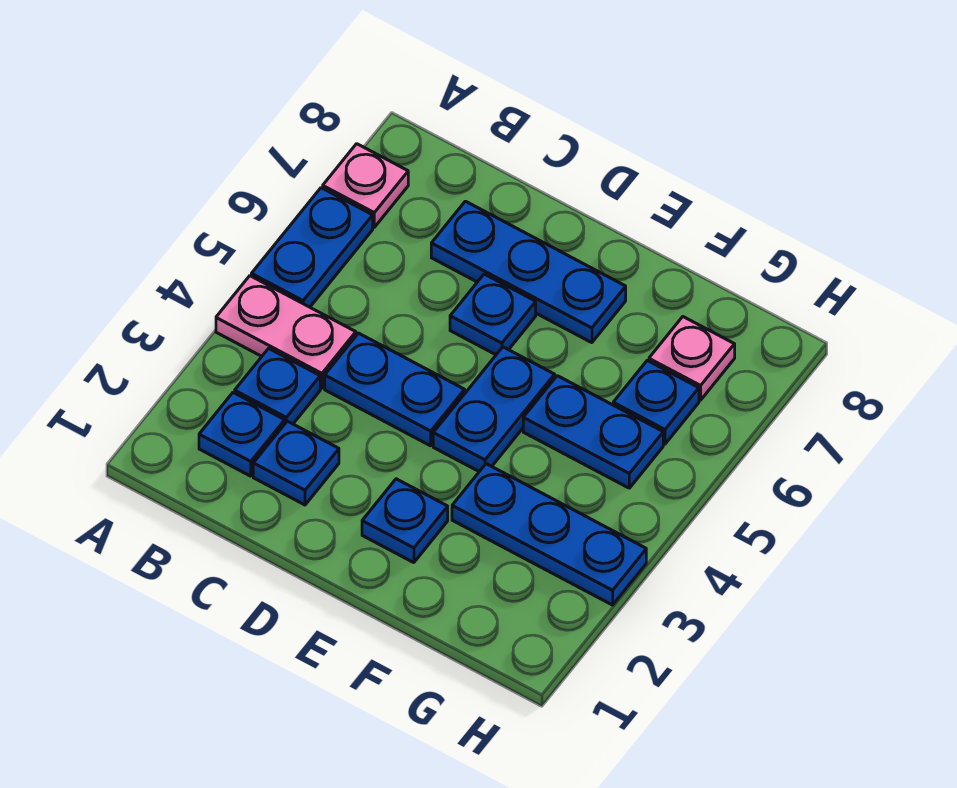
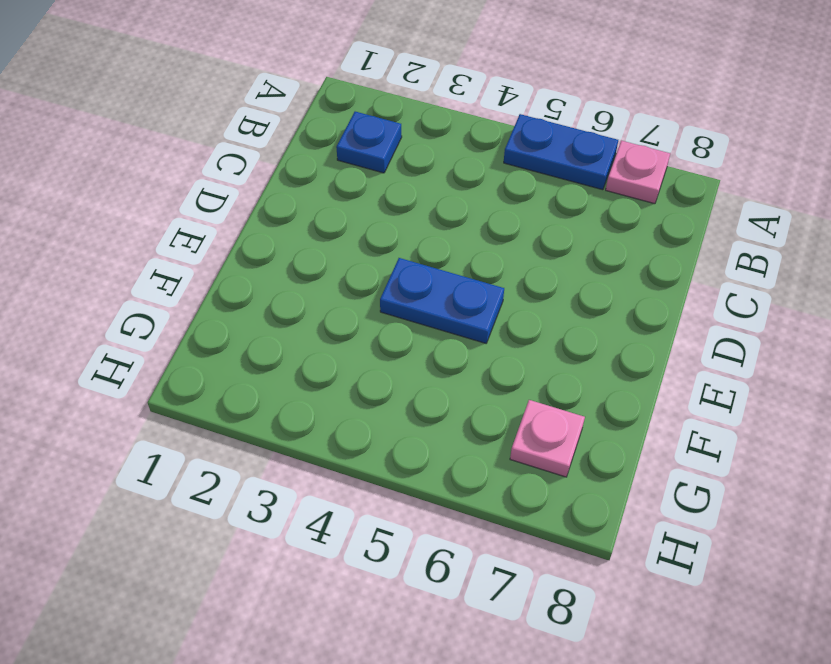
none -> pink plate A4:B4 level 1
none -> blue plate B3 level 1
none -> blue plate C2 level 1

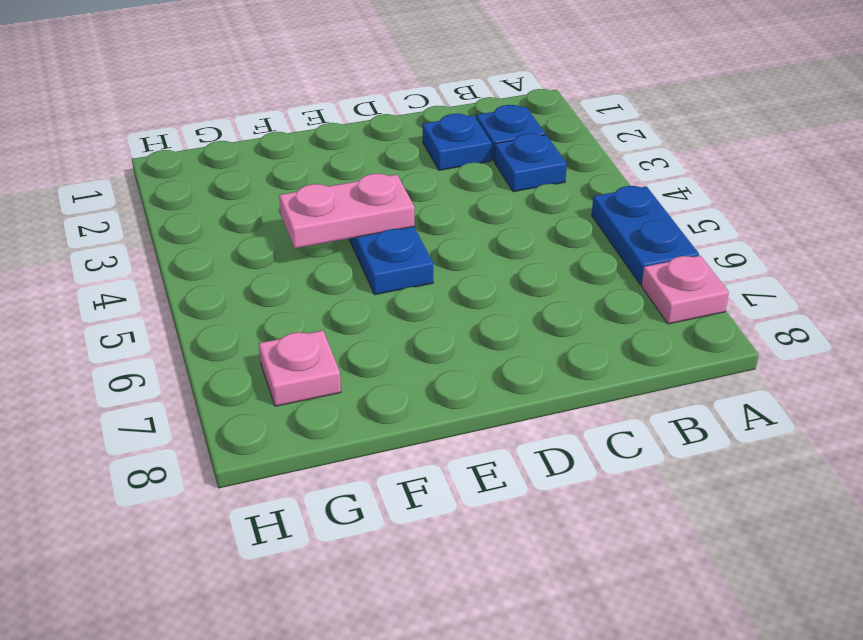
pink plate E4:F4 level 2 -> pink plate A4:B4 level 1
none -> blue plate C4:D4 level 1
none -> blue plate C7:E7 level 1
none -> blue plate D6 level 1

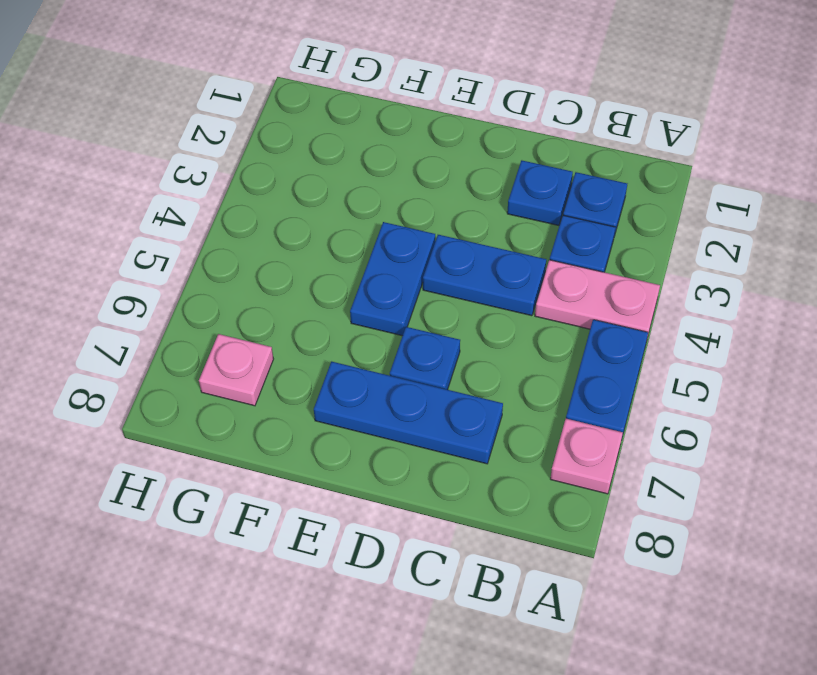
none -> blue plate E2 level 1
none -> blue plate F3:H3 level 1
none -> blue plate F5:G5 level 1

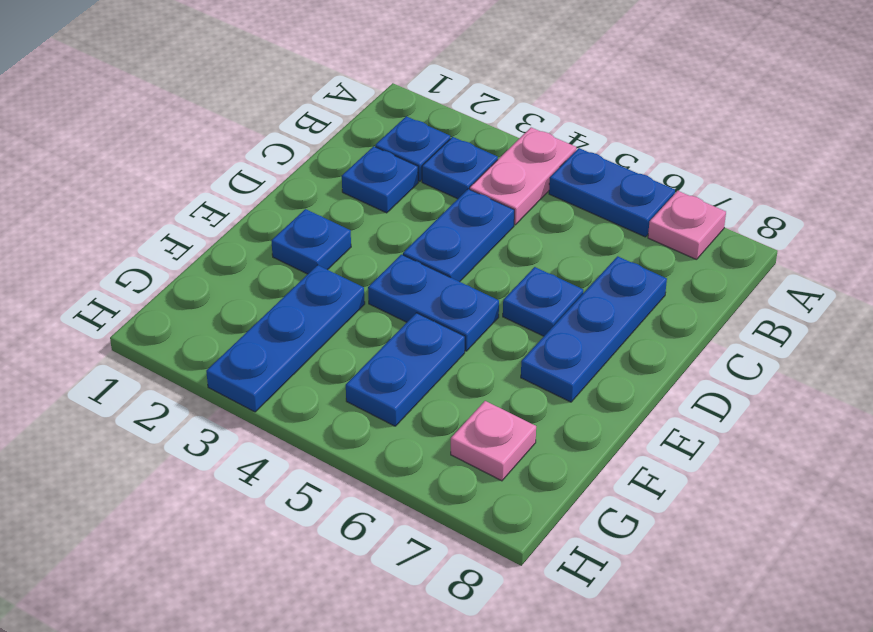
none -> blue plate G6 level 1

